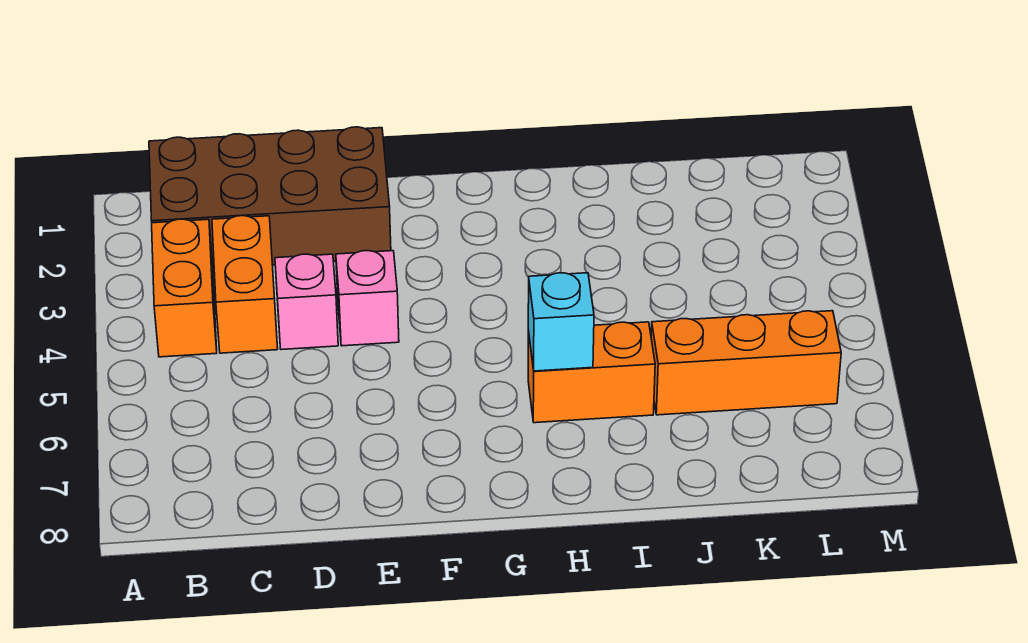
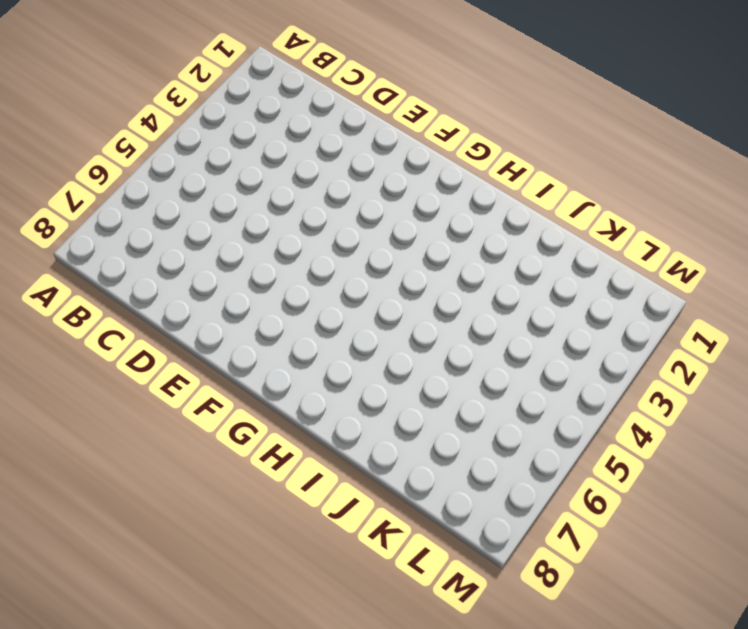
none -> brown brick B1:E2 level 1
none -> orange brick B3:B4 level 1

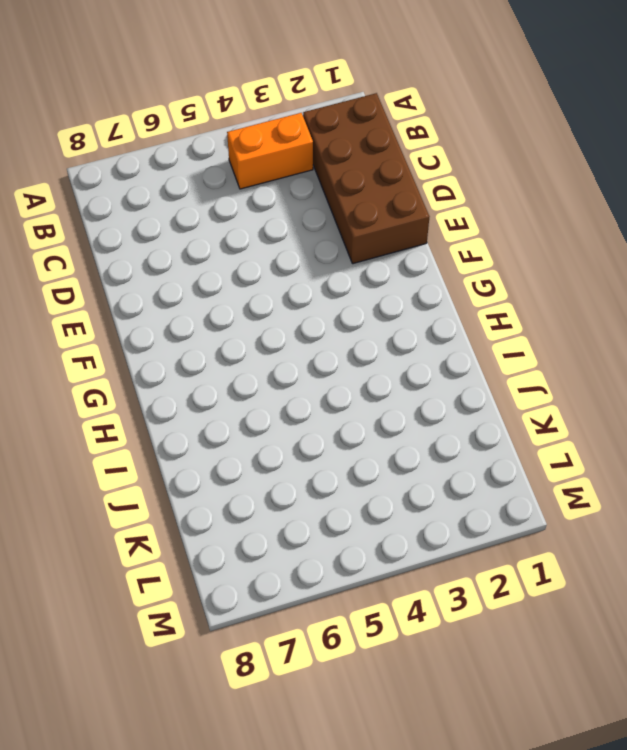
none -> orange brick C3:C4 level 1
none -> pink brick D4 level 1

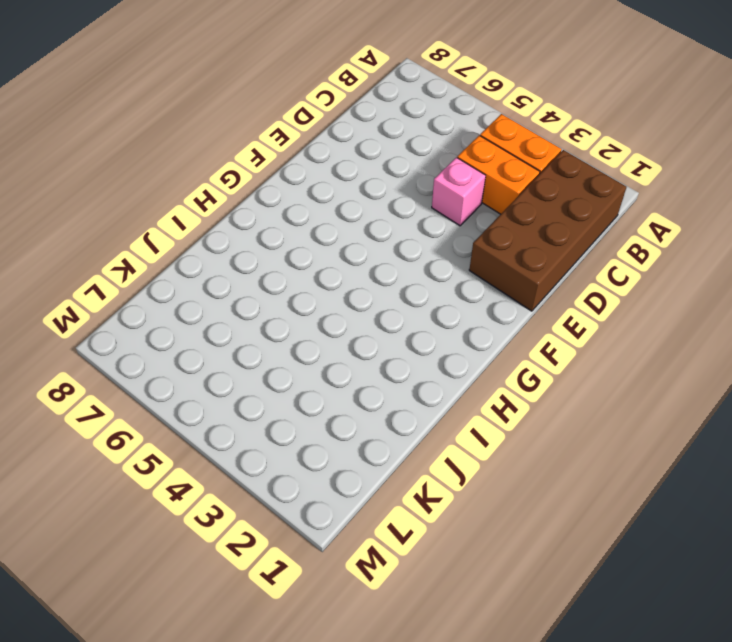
none -> pink brick E4 level 1
none -> orange brick H6:I6 level 1

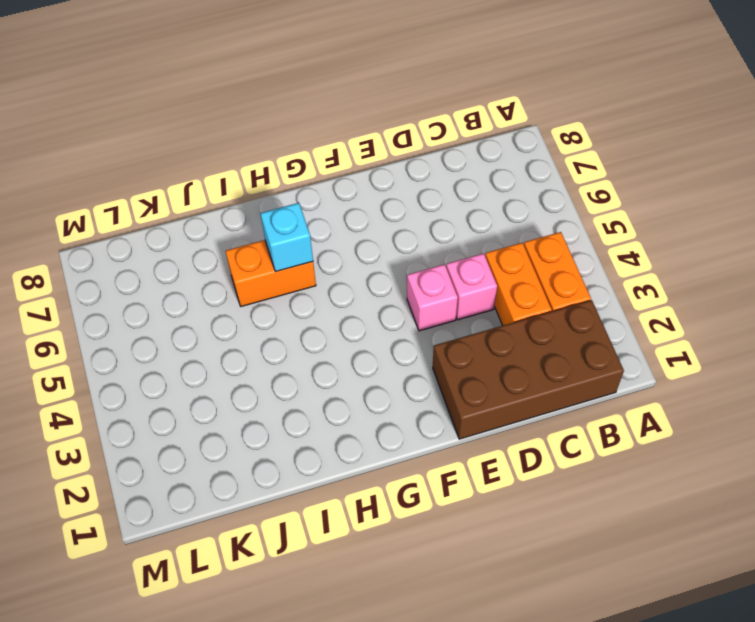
none -> orange brick J6:L6 level 1

